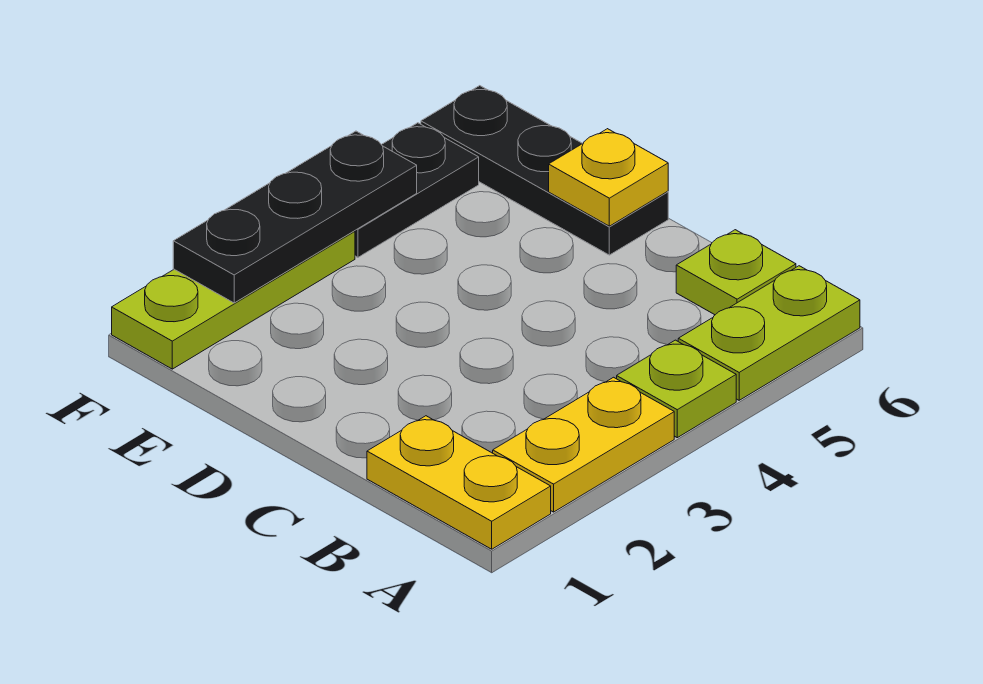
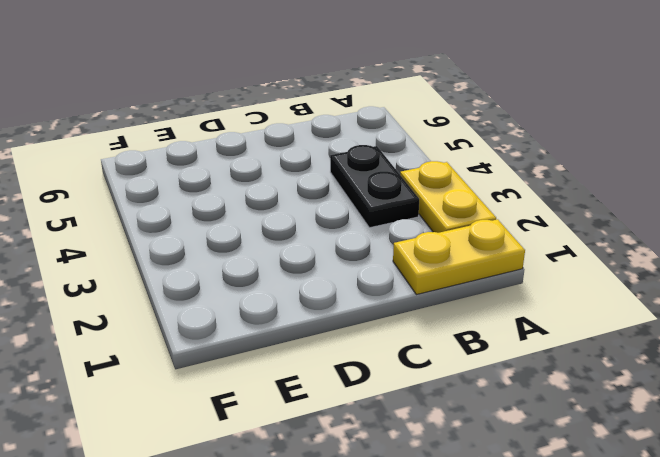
black plate B3:B4 level 1 -> black plate F4:F5 level 1
none -> lime plate A4 level 1
none -> lime plate A5:A6 level 1

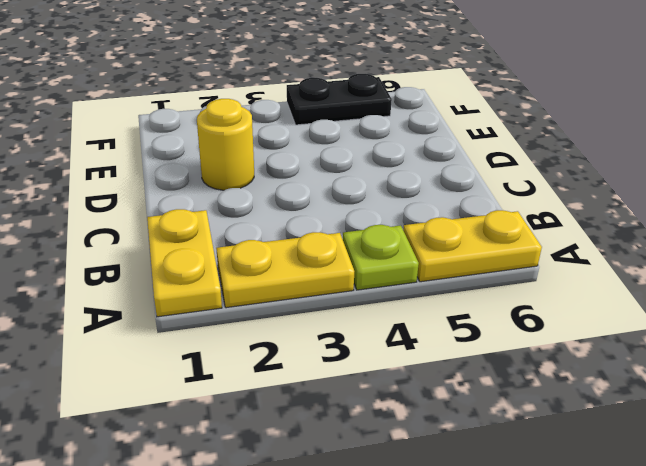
yellow plate A5:A6 level 1 -> lime plate A5:A6 level 1
yellow round brick D2 level 1 -> none
none -> lime plate B6 level 1
none -> black plate D6:F6 level 1

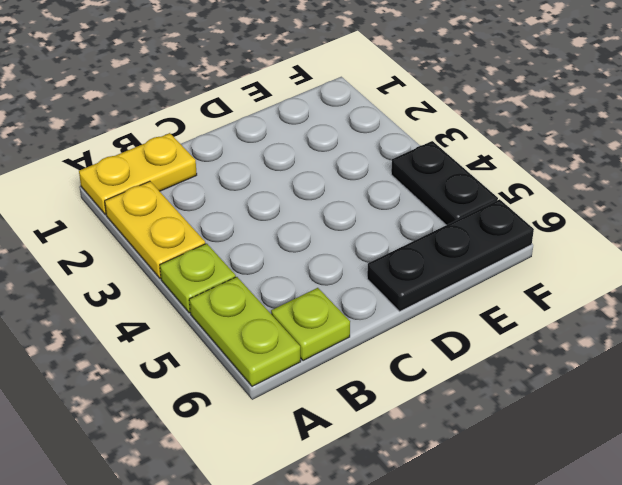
none -> lime plate F1:F3 level 1
none -> yellow plate D6 level 2

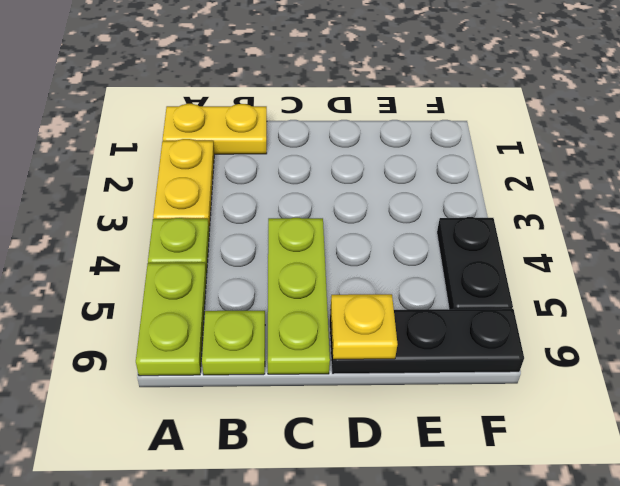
lime plate C4:C6 level 1 -> lime plate F1:F3 level 1
none -> black plate F2:F4 level 2

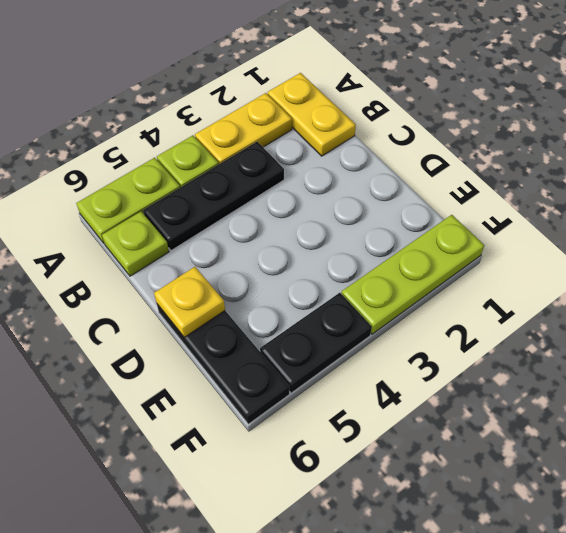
black plate B3:B5 level 1 -> black plate F2:F4 level 2

